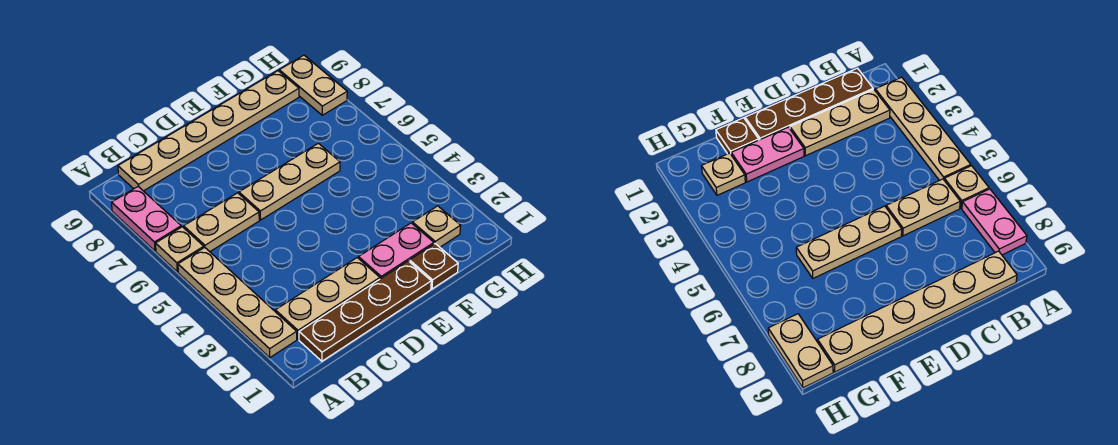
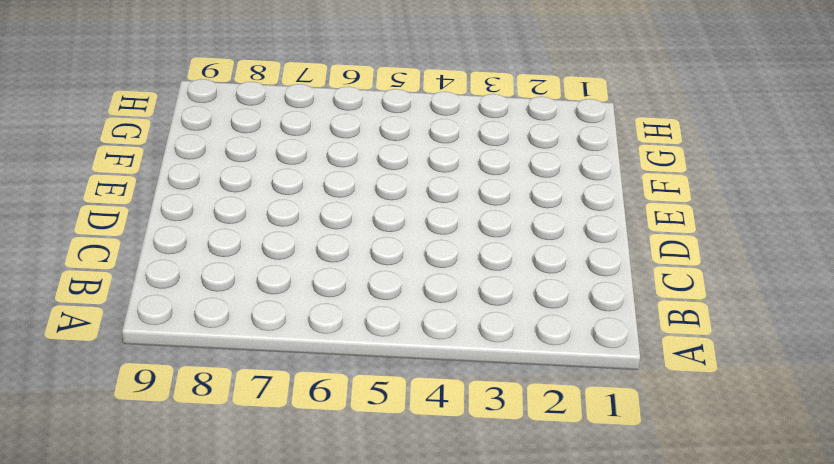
none -> tan plate A2:A5 level 1
none -> tan plate A6 level 1
none -> pink plate A7:A8 level 1

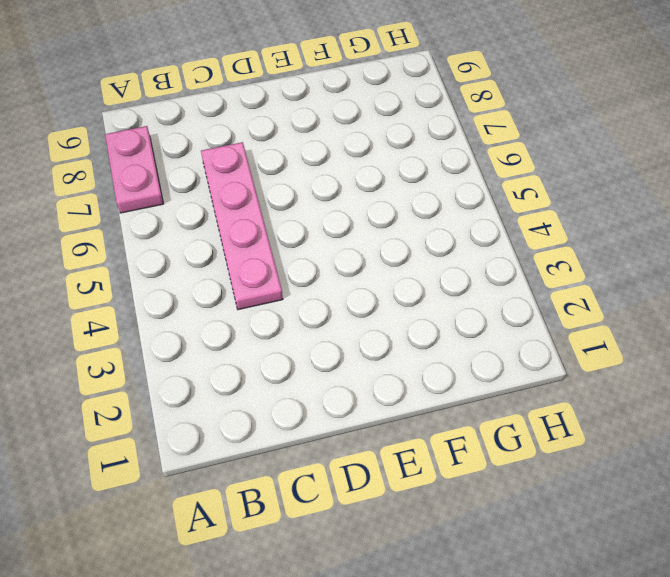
pink plate C4:C7 level 1 -> tan plate B6:C6 level 1
none -> tan plate A2:A5 level 1
none -> tan plate A6 level 1
none -> brown plate B1:E1 level 1

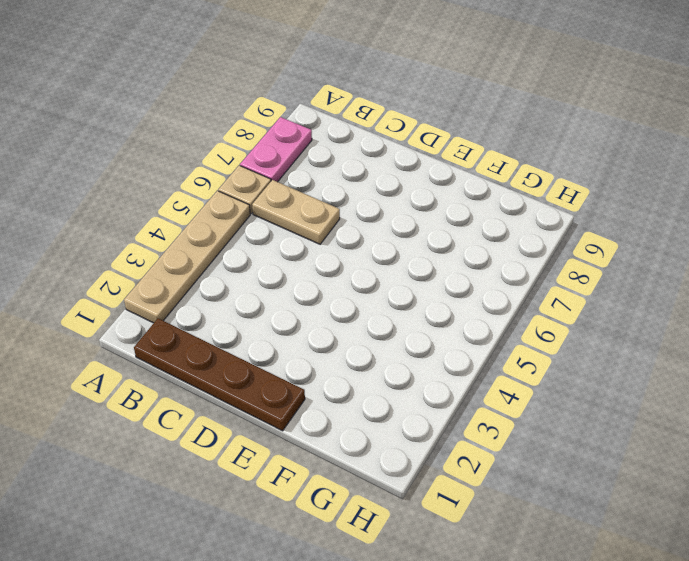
none -> tan plate B2:D2 level 1
none -> tan plate B9:G9 level 1
none -> tan plate D6:F6 level 1

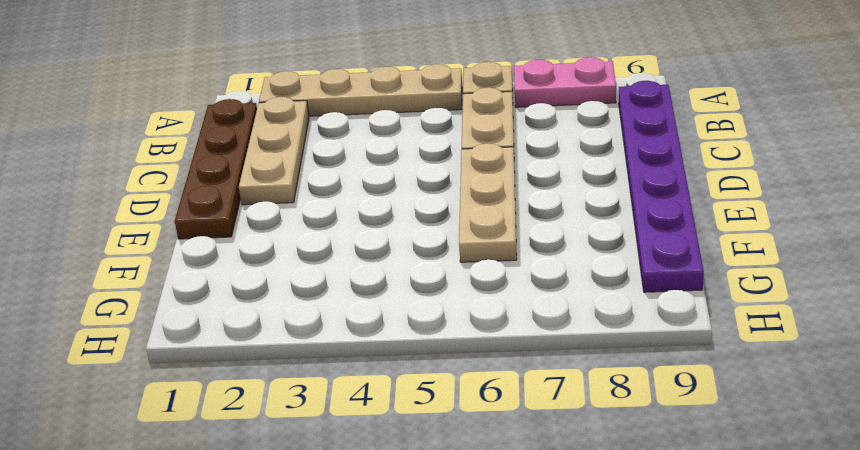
purple plate B9:G9 level 1 -> tan plate B9:G9 level 1
none -> pink plate E2:F2 level 1
none -> brown plate F1 level 1
none -> tan plate G2 level 1

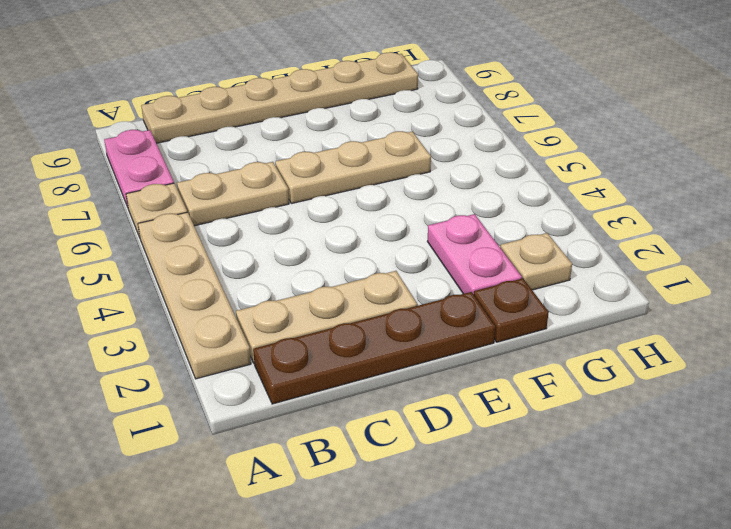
pink plate F2:F3 level 1 -> pink plate E2:F2 level 1
none -> tan plate H8:H9 level 1

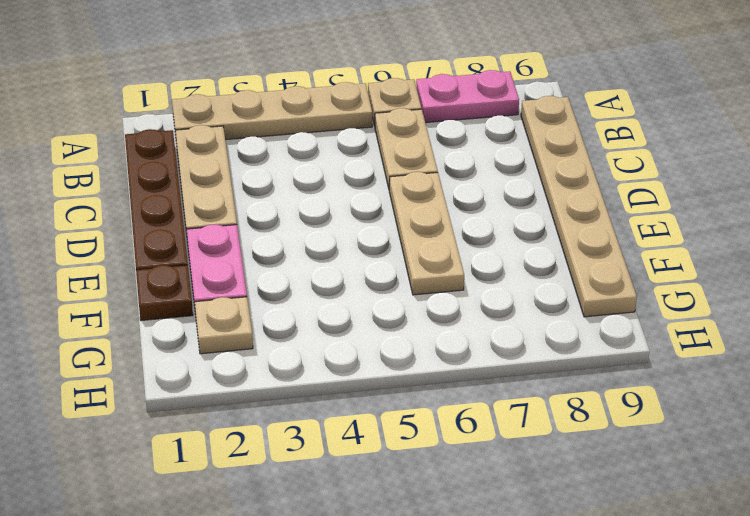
none -> tan plate H8:H9 level 1

